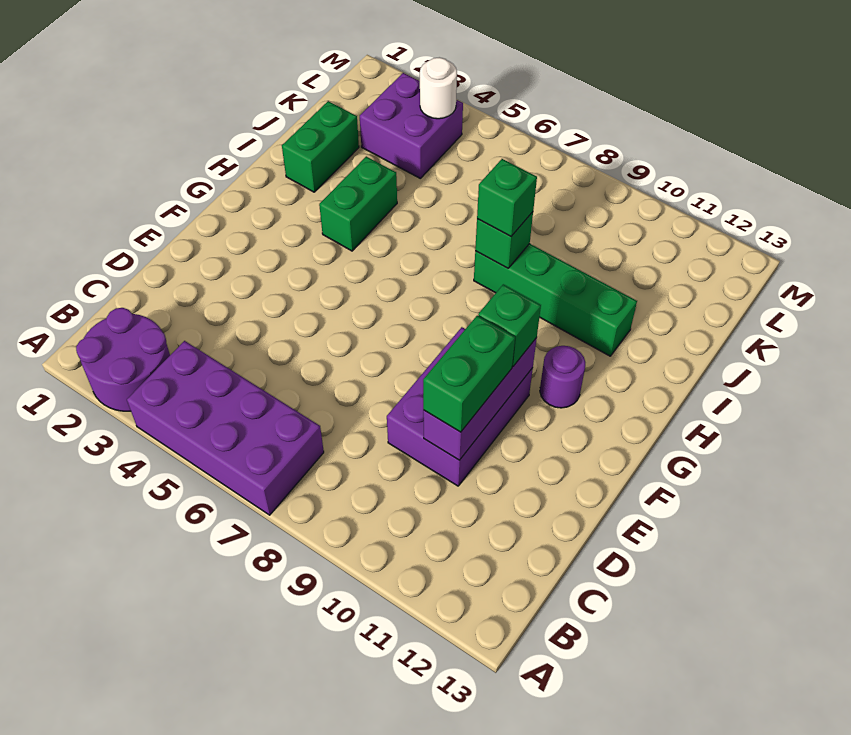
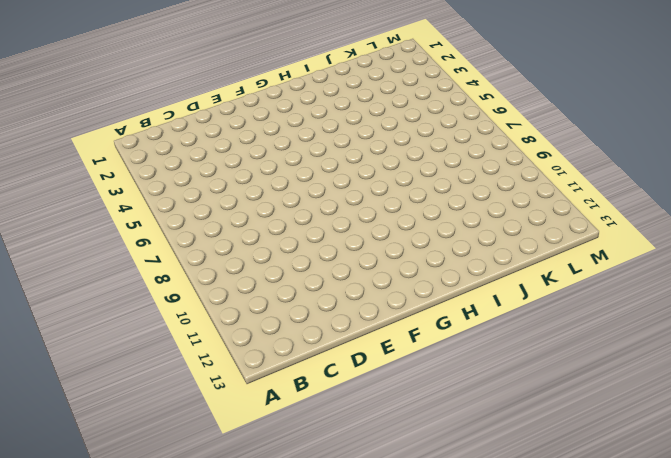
none -> purple round brick A2:B3 level 1
none -> purple brick A4:B7 level 1
none -> purple brick D9:F10 level 1

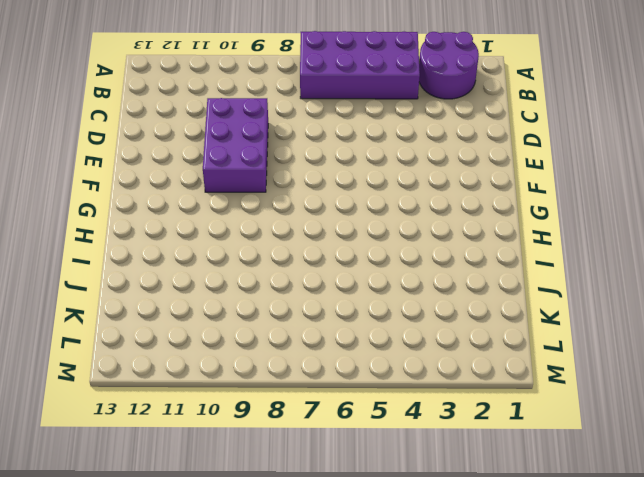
none -> purple round brick G11 level 1
none -> green brick H4:I4 level 1
none -> green brick I2:J2 level 1

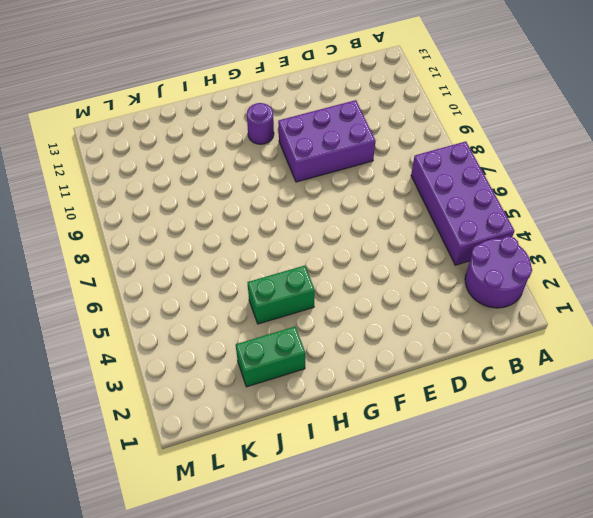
none -> green brick I8:I11 level 1
none -> purple brick K3:L4 level 1
none -> purple brick D10:F10 level 2

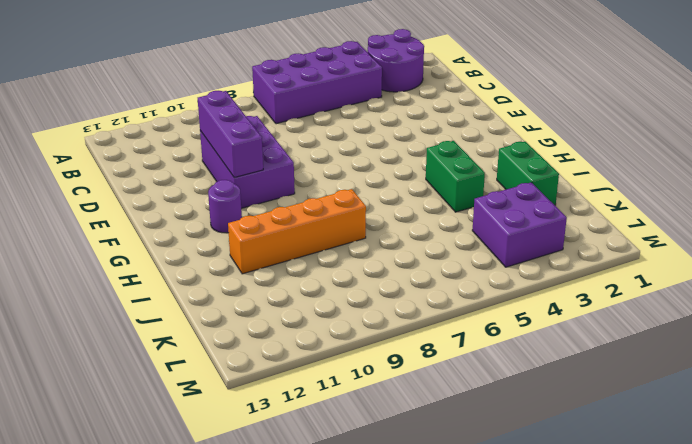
orange brick I8:I11 level 1 -> green brick I8:I11 level 1
none -> green brick I8 level 2
none -> white round brick L4 level 2
none -> green brick D10:E10 level 3

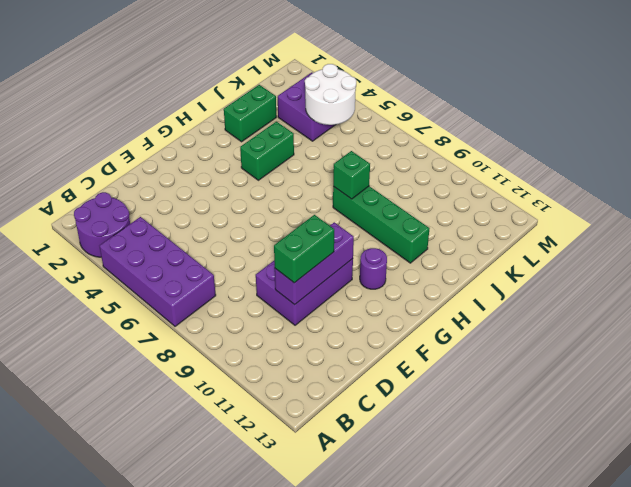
white round brick K4:L5 level 2 -> white round brick L4 level 2
none -> green brick F10 level 3
none -> green brick I8 level 3

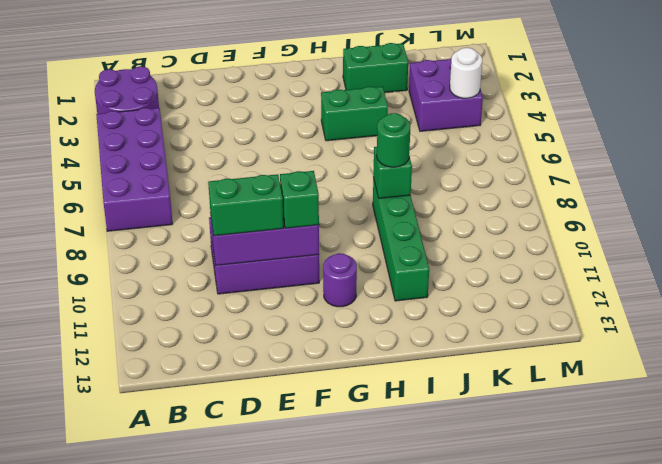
green round brick I8 level 3 -> green brick I8 level 3

